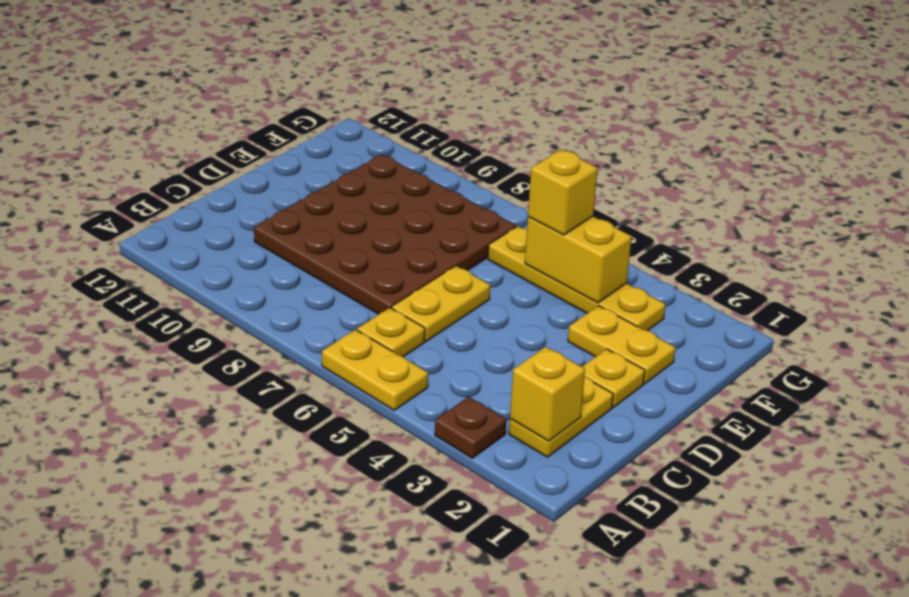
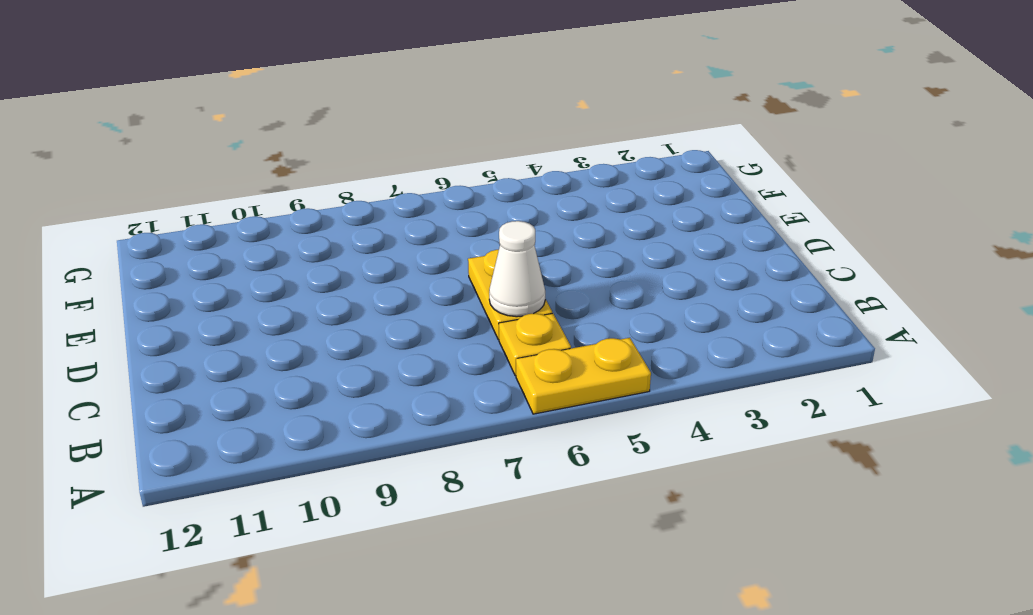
white cone C6 level 2 -> none
none -> brown plate A3 level 1
none -> yellow plate B2:C2 level 1
none -> brown plate C7:F10 level 1

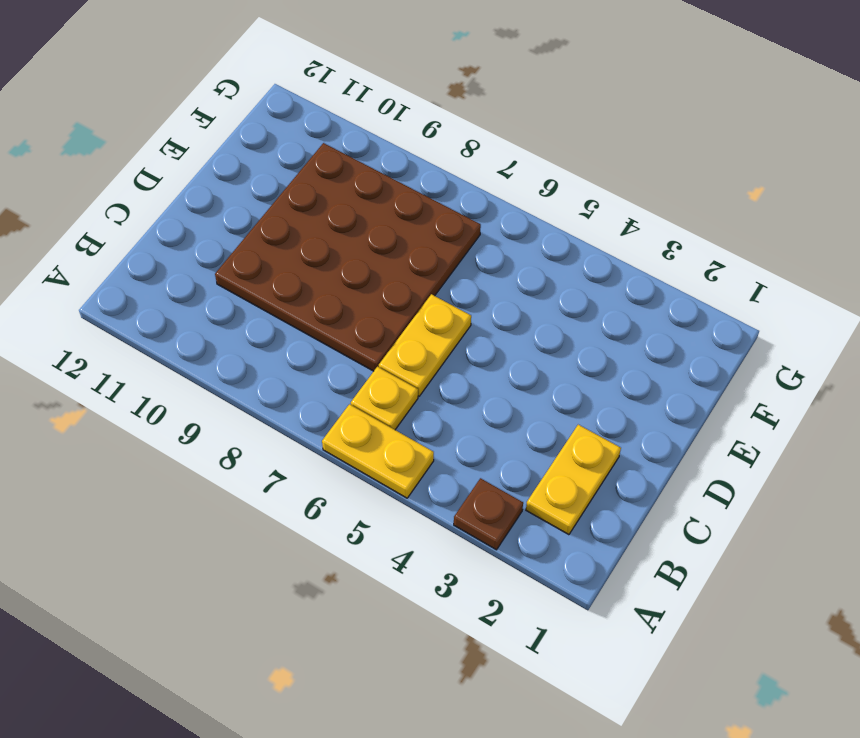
none -> yellow plate D2 level 1
none -> yellow plate E2:E3 level 1
none -> yellow plate F3:F6 level 1

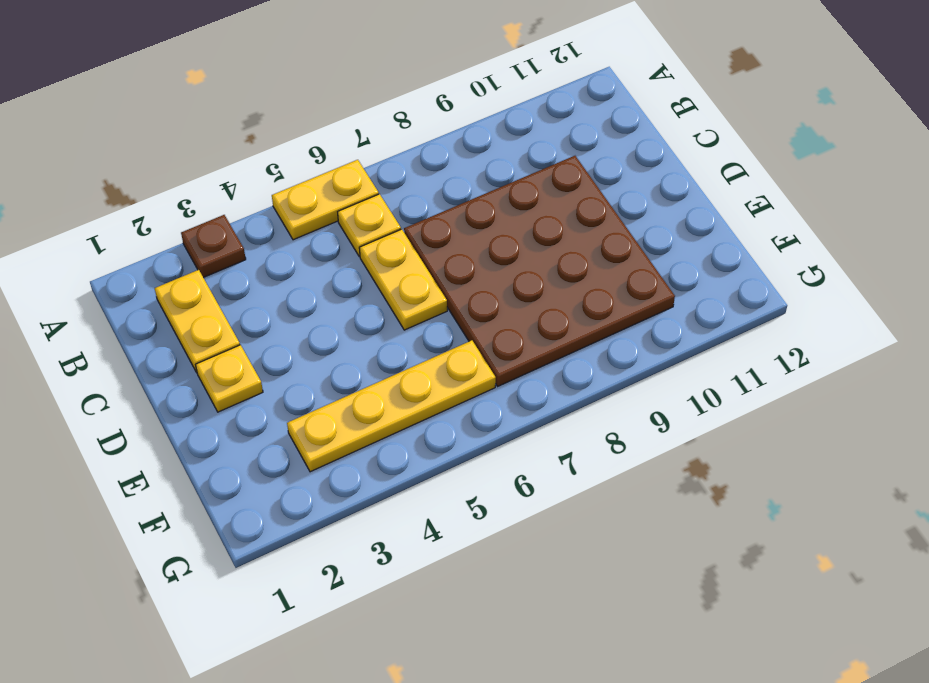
none -> yellow plate E2:E3 level 1
none -> yellow brick B2 level 2
none -> yellow brick F4:F5 level 2

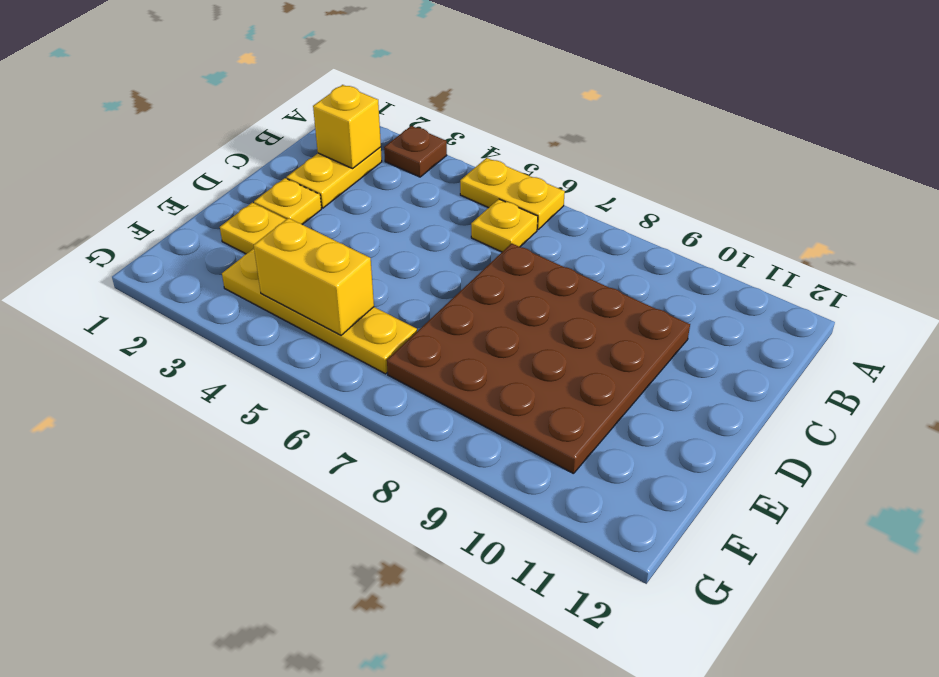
none -> yellow plate C6:D6 level 1
none -> yellow brick F5 level 3

